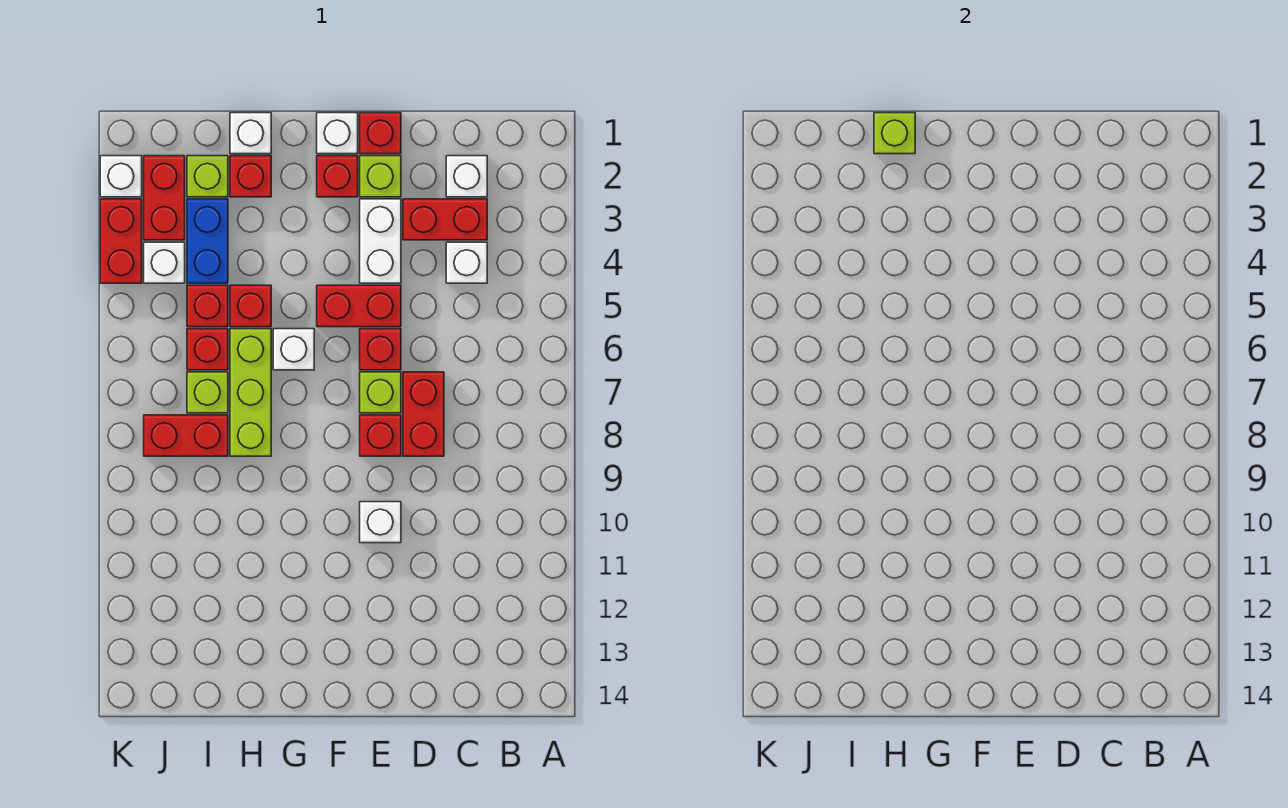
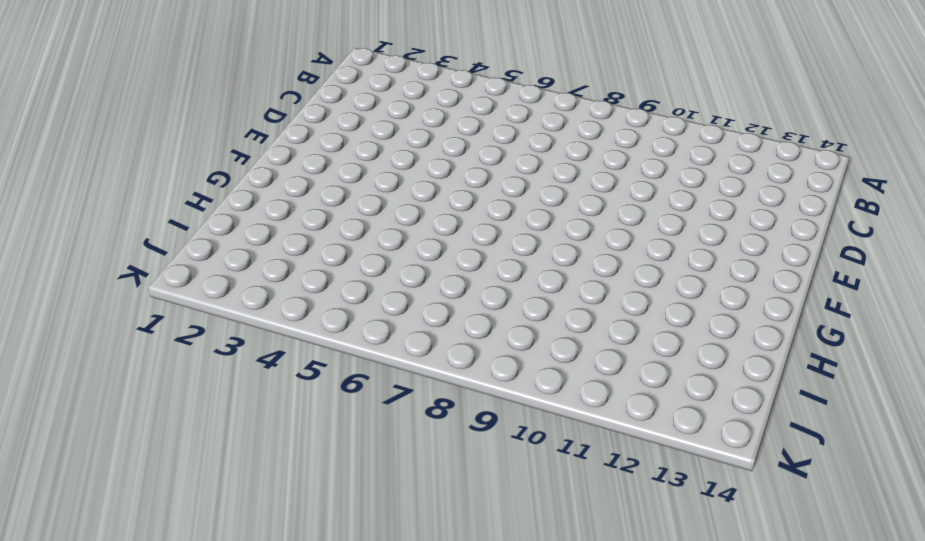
none -> white brick C2 level 1
none -> red brick C3:D3 level 1
none -> white brick C4 level 1
none -> red brick D7:D8 level 1

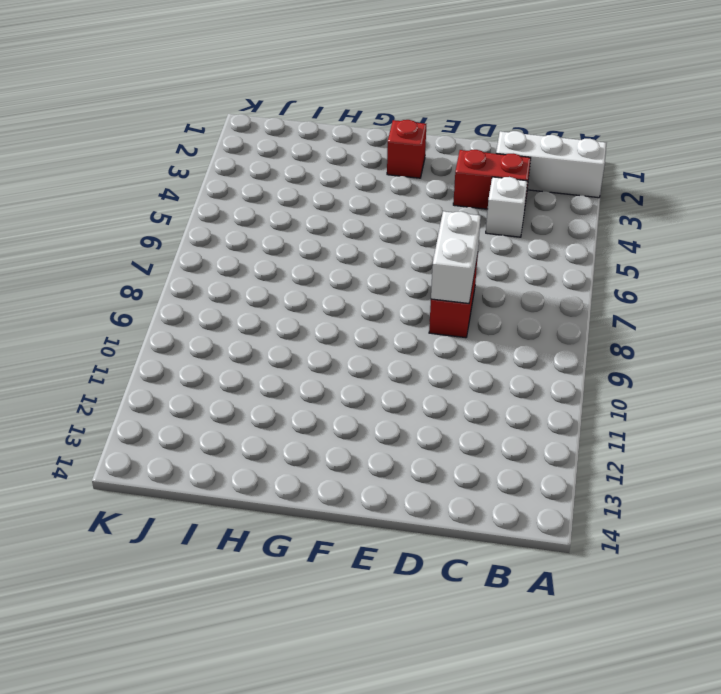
white brick A2:C2 level 1 -> white brick C2 level 1
white brick D7:D8 level 2 -> white brick E3:E4 level 1
none -> red brick E1 level 1
none -> lime brick E2 level 1
none -> red brick E5:F5 level 1
none -> red brick E6 level 1

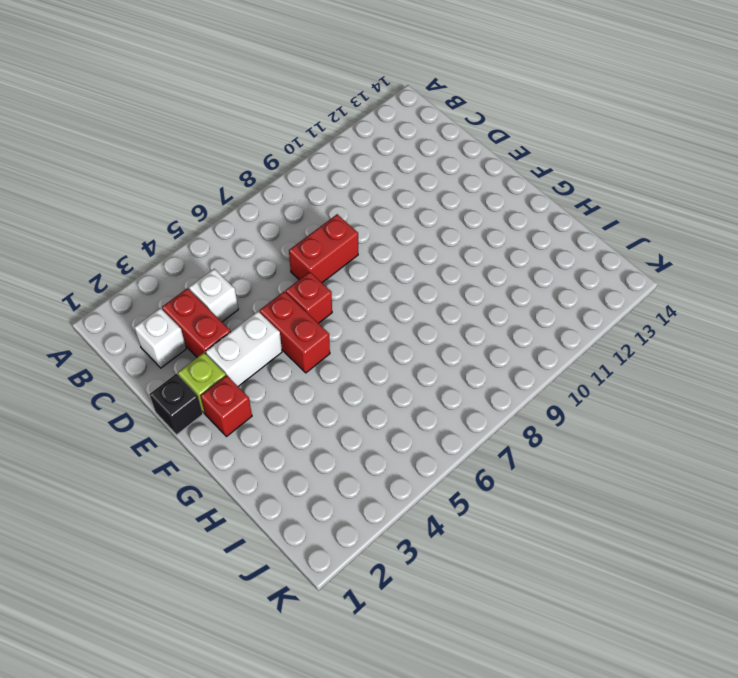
black brick E1 level 1 -> red brick E1 level 1
none -> lime brick E7 level 1
none -> red brick E8 level 1
none -> white brick E10 level 1
none -> white brick F1 level 1

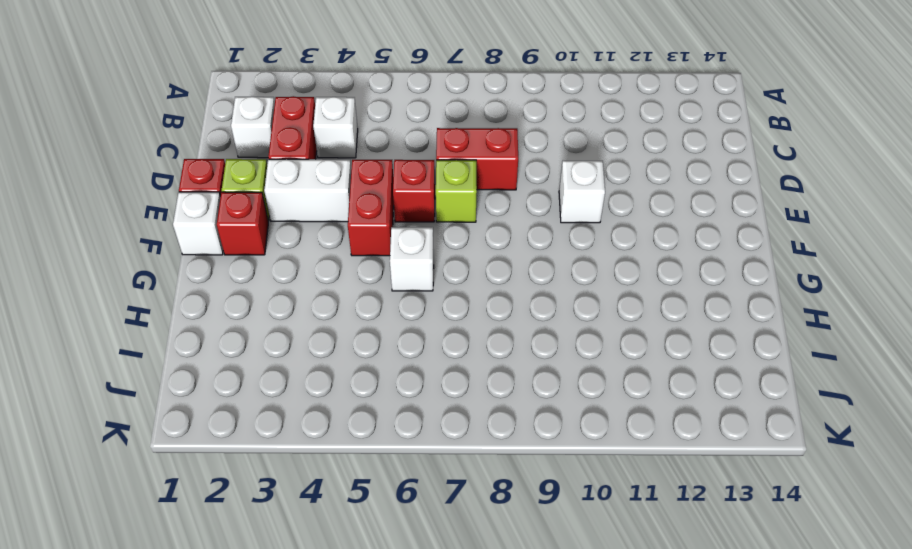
none -> red brick E8 level 1
none -> white brick H1 level 1
none -> red brick H2 level 1
none -> red brick H5 level 1

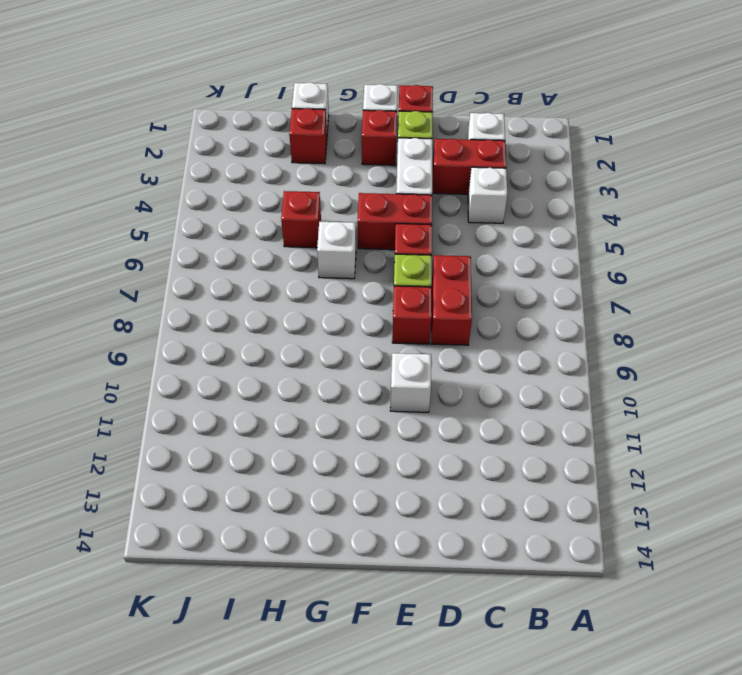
none -> lime brick H6:H8 level 1
none -> lime brick I2 level 1
none -> blue brick I3:I4 level 1
none -> red brick I5 level 1

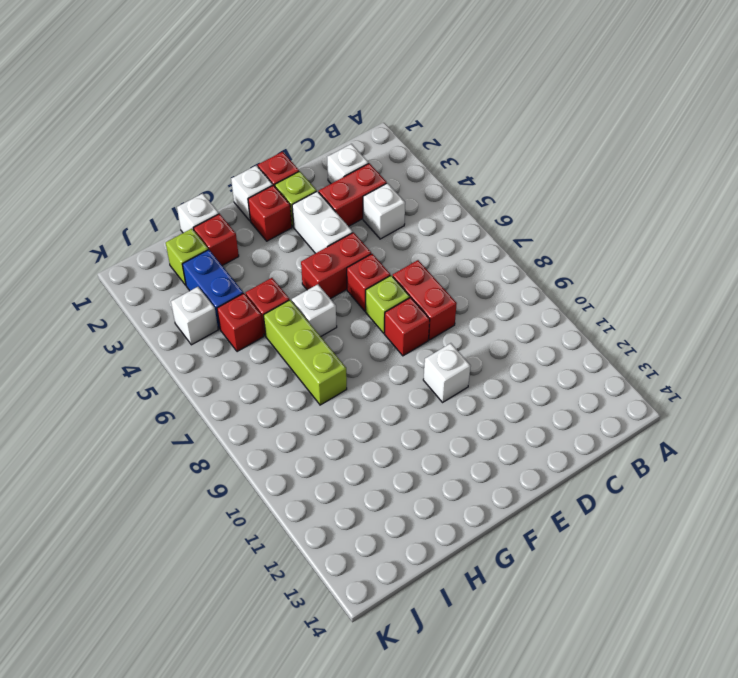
none -> red brick I6 level 1
none -> lime brick I7 level 1
none -> red brick I8:J8 level 1
none -> red brick J2:J3 level 1

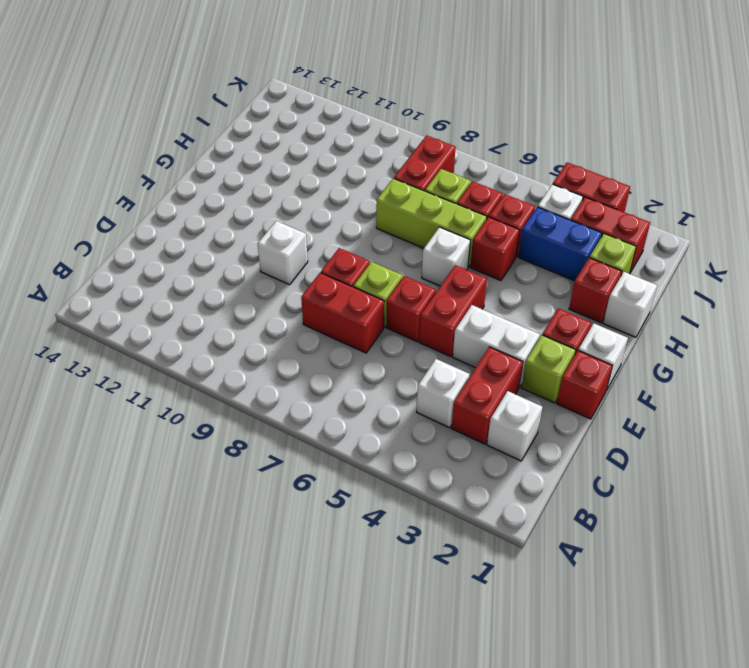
none -> white brick K2 level 1
none -> lime brick H1 level 2

